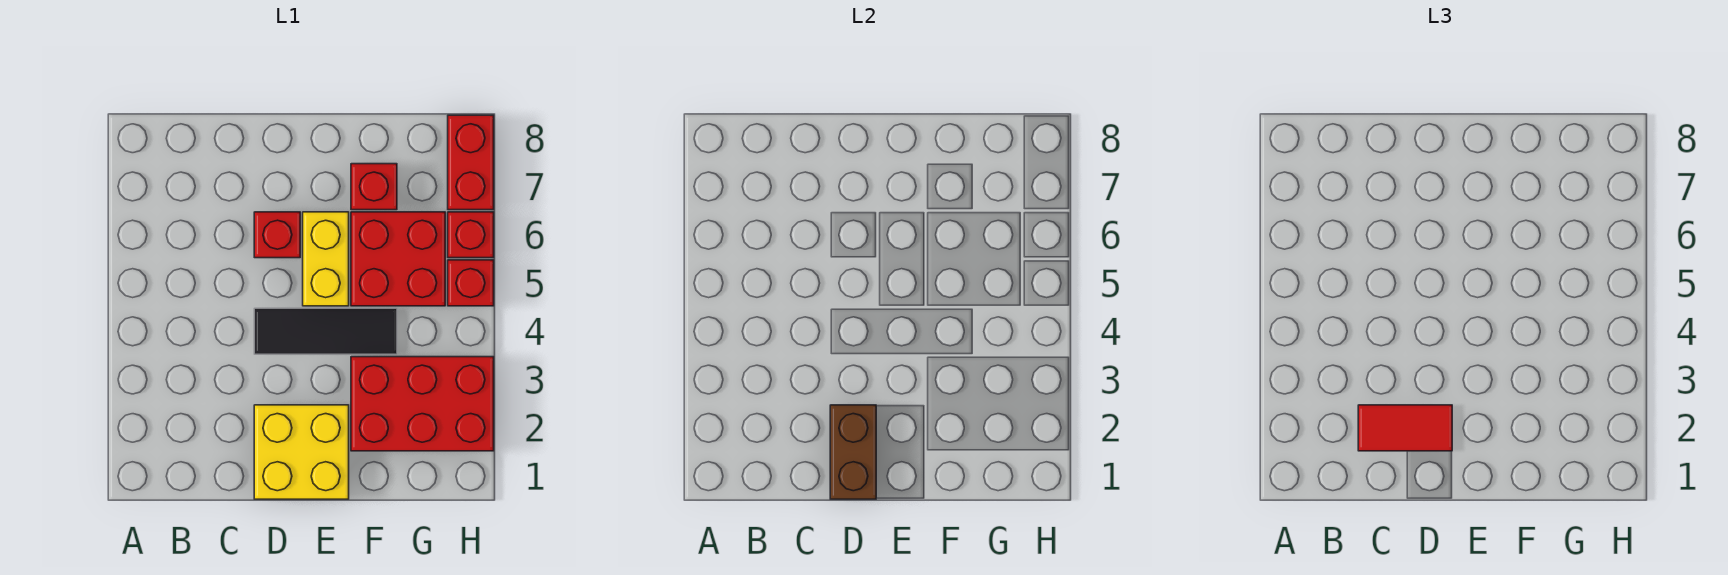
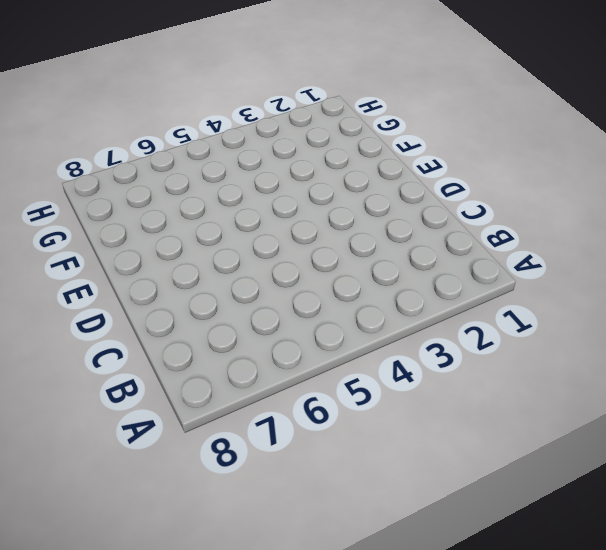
none -> yellow brick D1:E2 level 1
none -> black tile D4:F4 level 1
none -> red brick D6 level 1

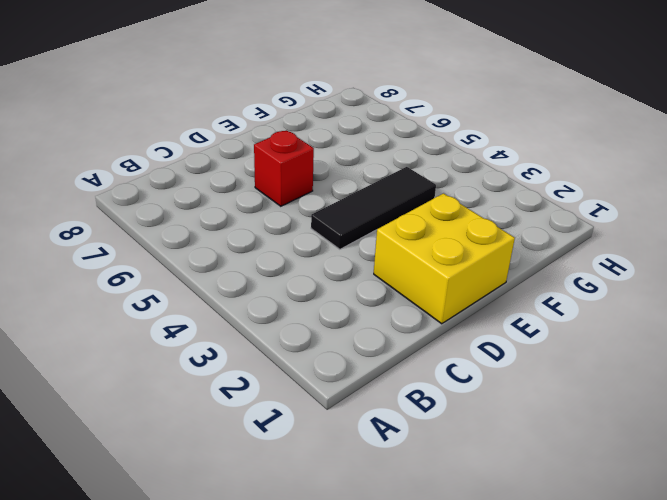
none -> yellow brick E5:E6 level 1
none -> red brick F2:H3 level 1
none -> red brick F5:G6 level 1

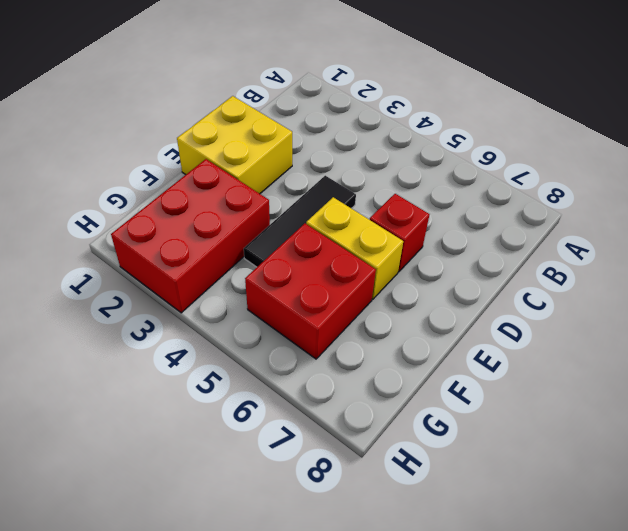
none -> red brick F7 level 1
none -> red brick H5 level 1
none -> red brick H6 level 1

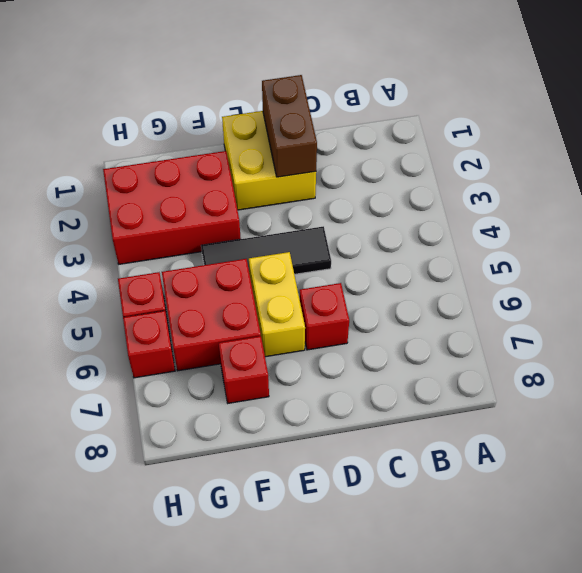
none -> red brick H7:H8 level 1
none -> red tile C2:D2 level 3

